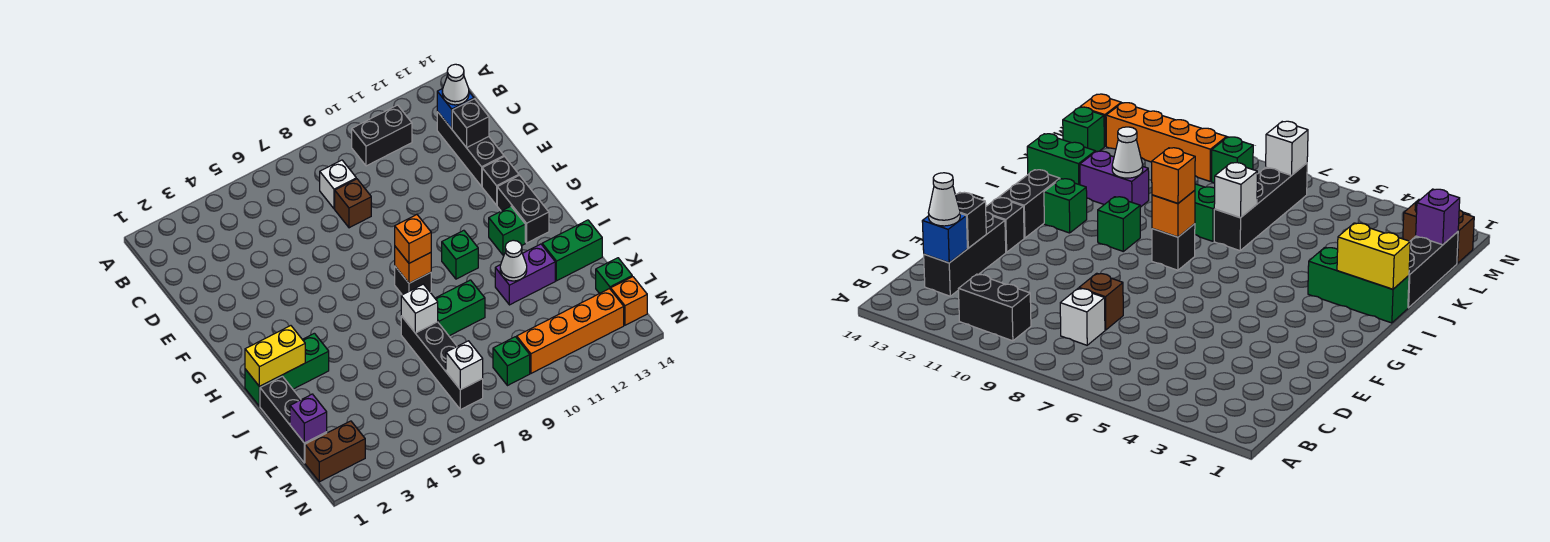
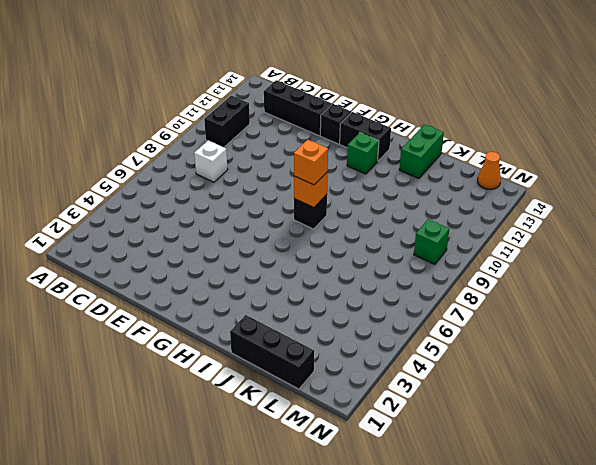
orange cone M14 level 1 -> orange brick M14 level 1
none -> brown brick D8 level 1
none -> green brick H10 level 1
none -> green brick I1:I3 level 1
none -> black brick J7:M7 level 1

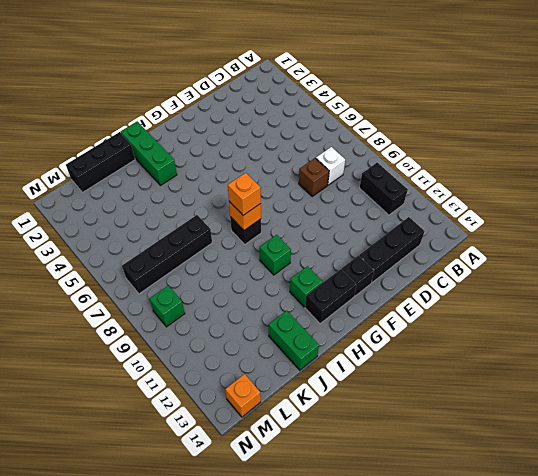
none -> green brick J8:J9 level 1
none -> purple brick J11:J12 level 1
none -> green brick L14 level 1
none -> brown brick M1:M2 level 1

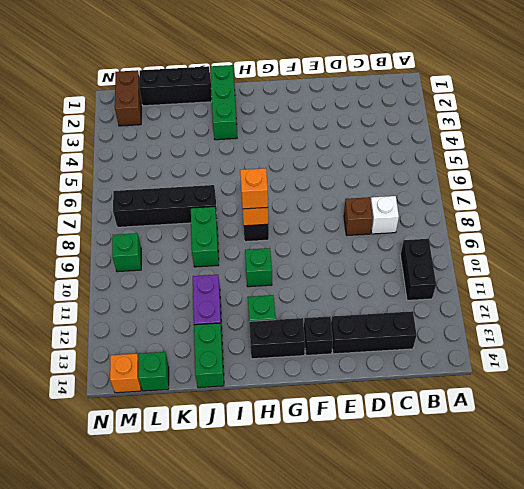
none -> orange brick M10:M13 level 1
none -> blue brick C13 level 2
none -> black brick D13 level 2
none -> yellow brick I1:I2 level 2

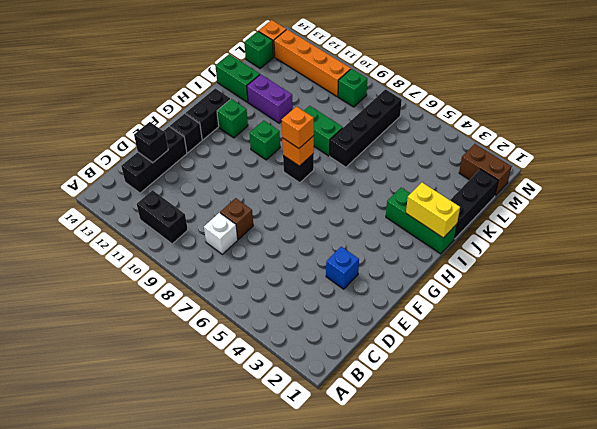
blue brick E3 level 1 -> blue brick C13 level 2
none -> white brick J7 level 2
none -> white cone J11 level 2
none -> purple brick L1 level 2
none -> white brick M7 level 2

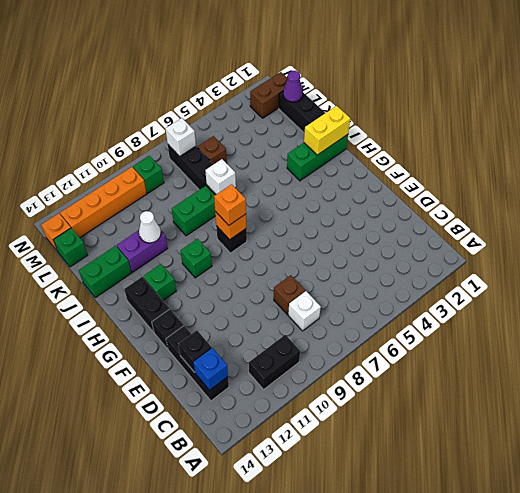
purple cone L1 level 2 -> purple brick L1 level 2
brown brick L6 level 1 -> none
none -> white cone C13 level 3

